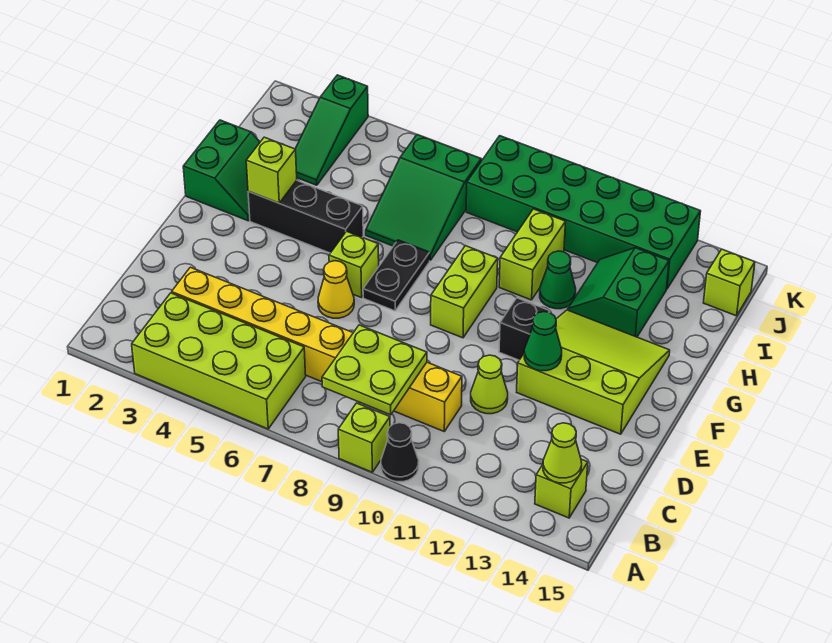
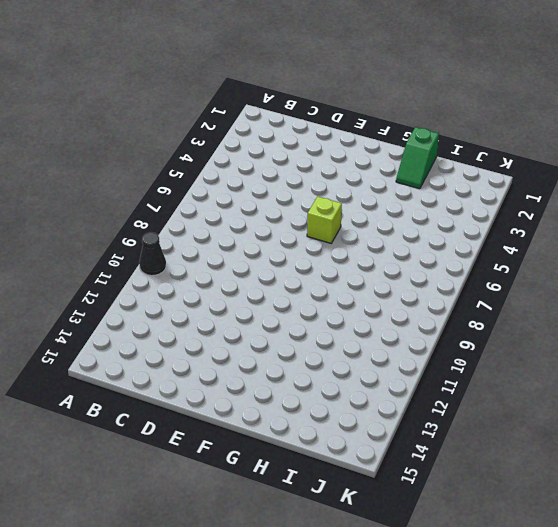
green slope H1:H2 level 1 top 1 -> green slope G1:H2 level 1 top 1
none -> lime brick A3:B6 level 1
none -> lime brick A9 level 1
none -> lime brick B14 level 1

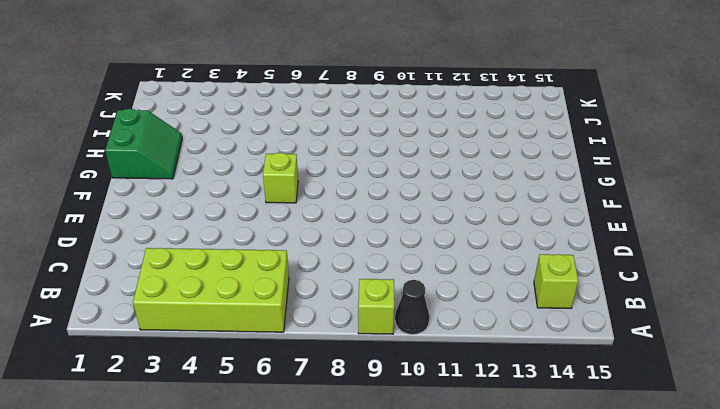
none -> yellow brick C3:C10 level 1
none -> lime cone D11 level 1
none -> yellow cone E6 level 1

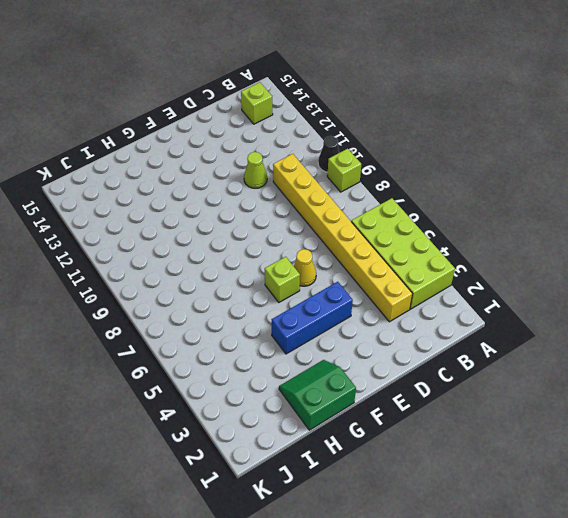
blue brick E4:G4 level 1 -> black brick G3:G5 level 1
none -> lime slope E12:G14 level 1 top E
none -> black plate F7:G7 level 1
none -> lime brick F9:G9 level 1

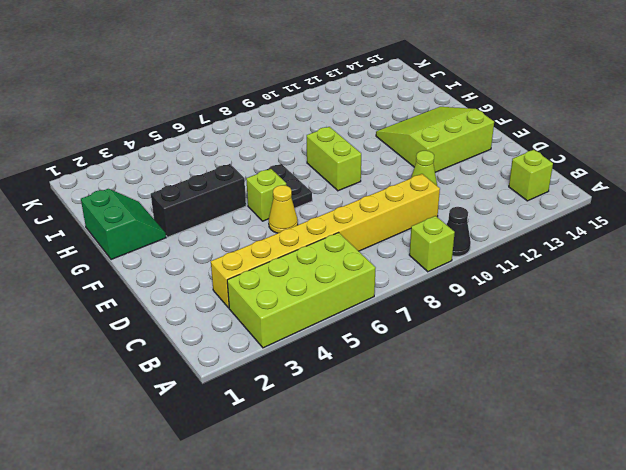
none -> black brick F11 level 1
none -> green slope H6:J7 level 1 top J
none -> lime brick H10:I10 level 1

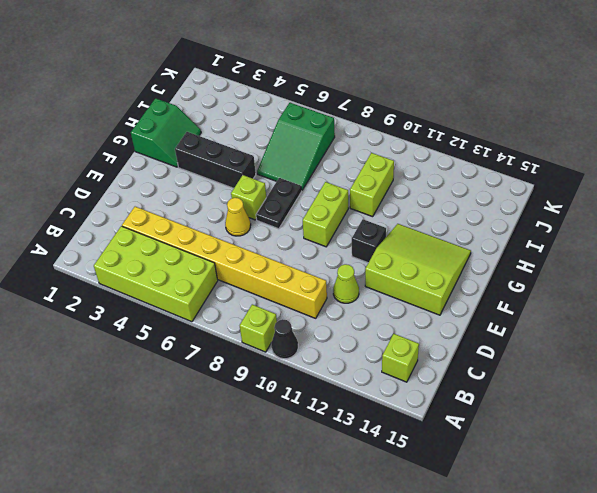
none -> green cone H11 level 1
none -> green slope H12:I13 level 1 top 13
none -> green slope I3:K3 level 1 top K

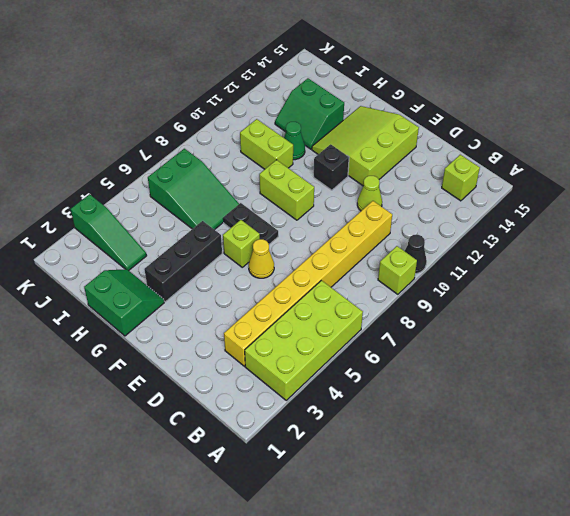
none -> green brick J8:K13 level 1
none -> lime brick J15 level 1
none -> lime plate B8:C9 level 2

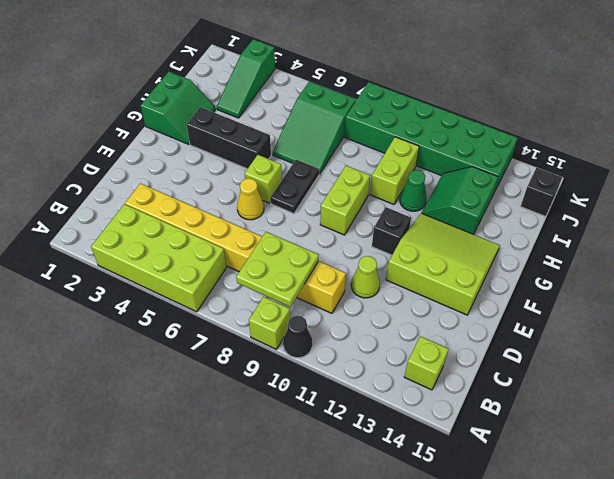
black brick J15 level 1 -> lime brick J15 level 1
none -> lime cone B14 level 2
none -> green cone E12 level 2
none -> lime brick G3 level 2

